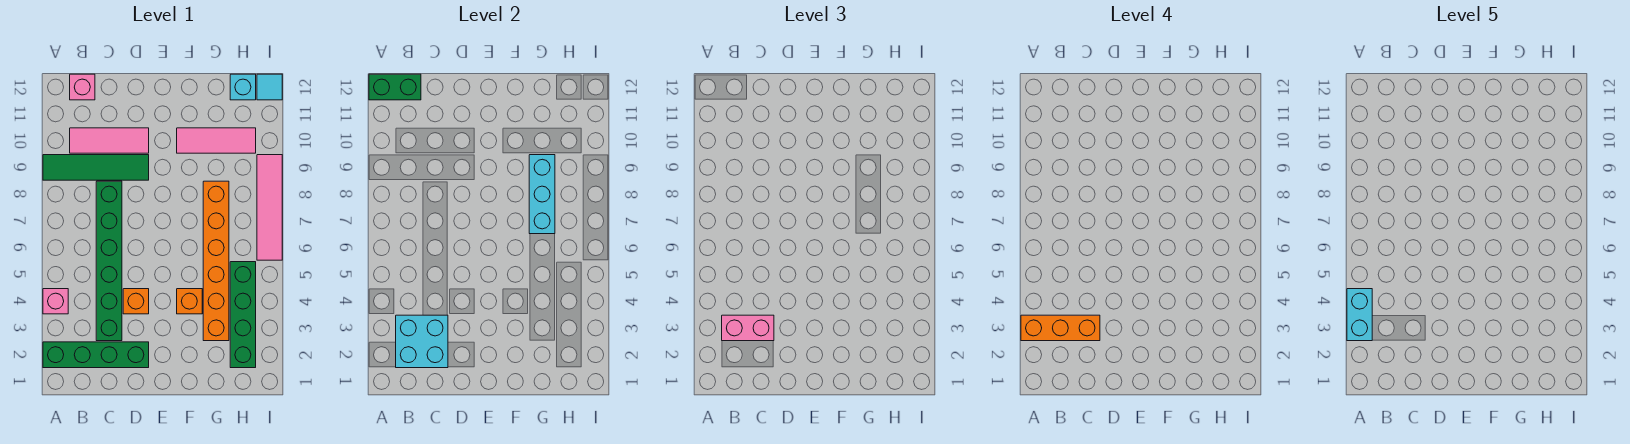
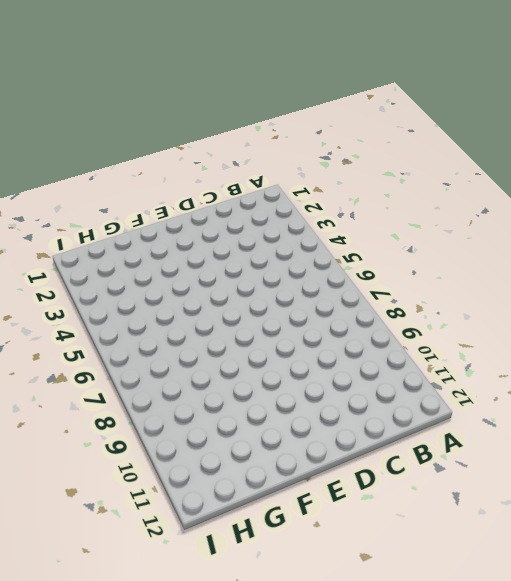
none -> green brick A2:D2 level 1
none -> pink brick A4 level 1
none -> green tile A9:D9 level 1

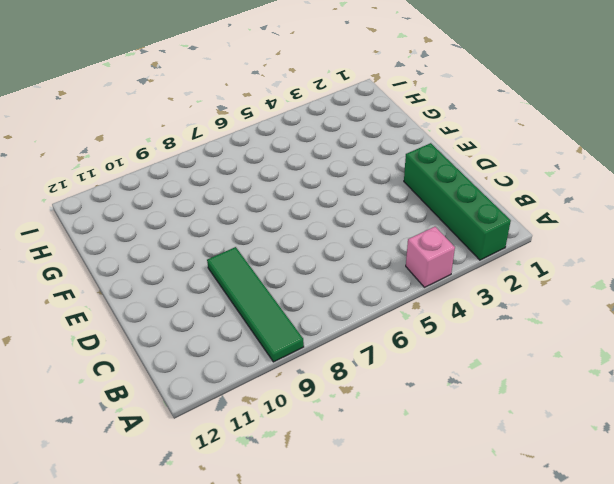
none -> pink tile B10:D10 level 1
none -> pink brick B12 level 1
none -> green brick C3:C8 level 1

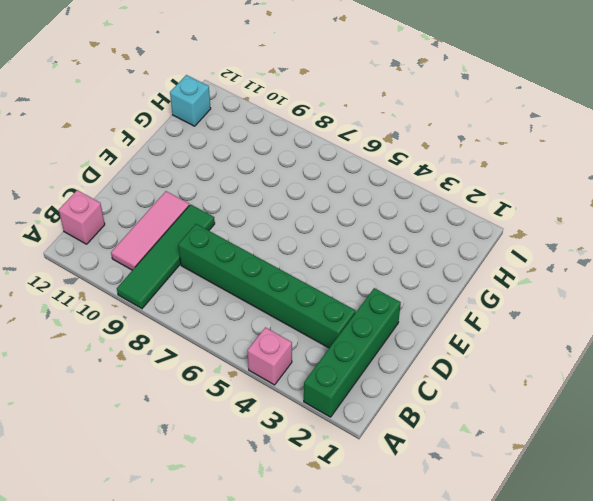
none -> orange brick D4 level 1
none -> orange brick F4 level 1
none -> pink tile F10:H10 level 1

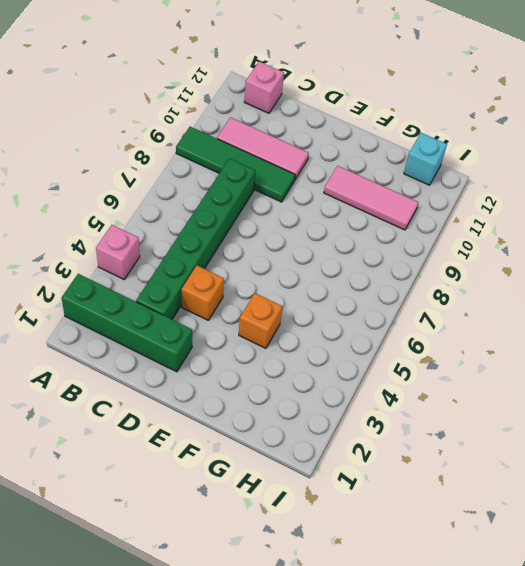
none -> orange brick G3:G8 level 1
none -> green brick H2:H5 level 1
none -> pink tile I6:I9 level 1

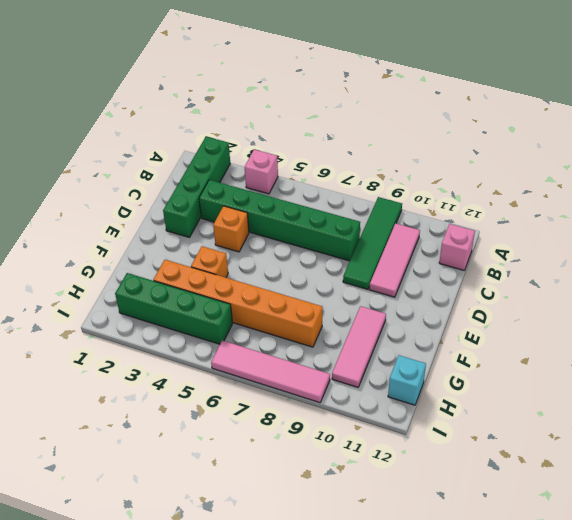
none -> cyan tile I12 level 1
none -> green brick A12:B12 level 2
none -> cyan brick B2:C3 level 2

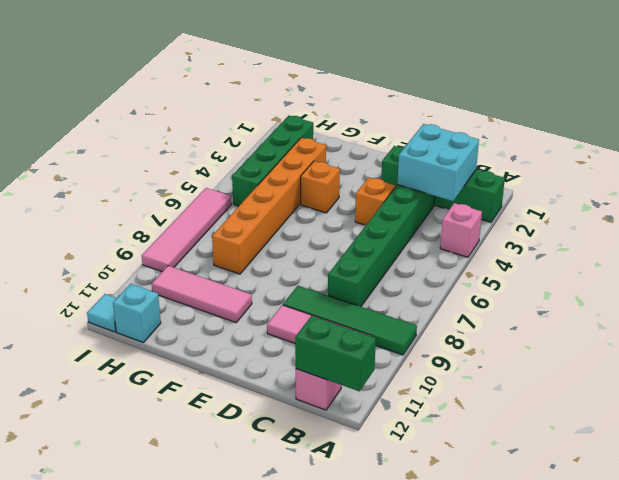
none -> cyan brick G7:G9 level 2
none -> pink brick B3:C3 level 3
none -> orange brick A3:C3 level 4

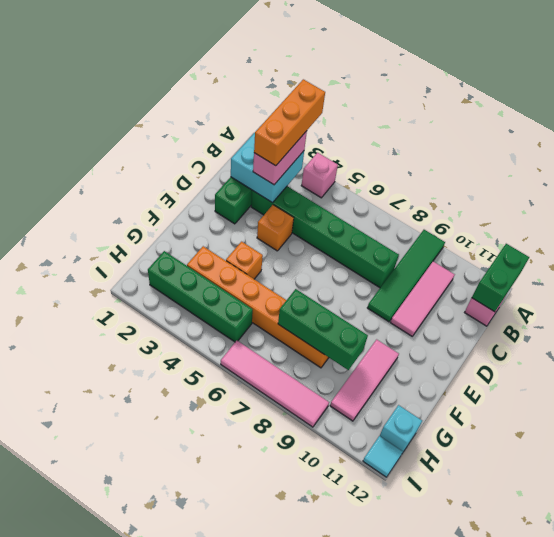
green brick G7:G9 level 2 -> cyan brick G7:G9 level 2
none -> cyan brick A3:A4 level 5

